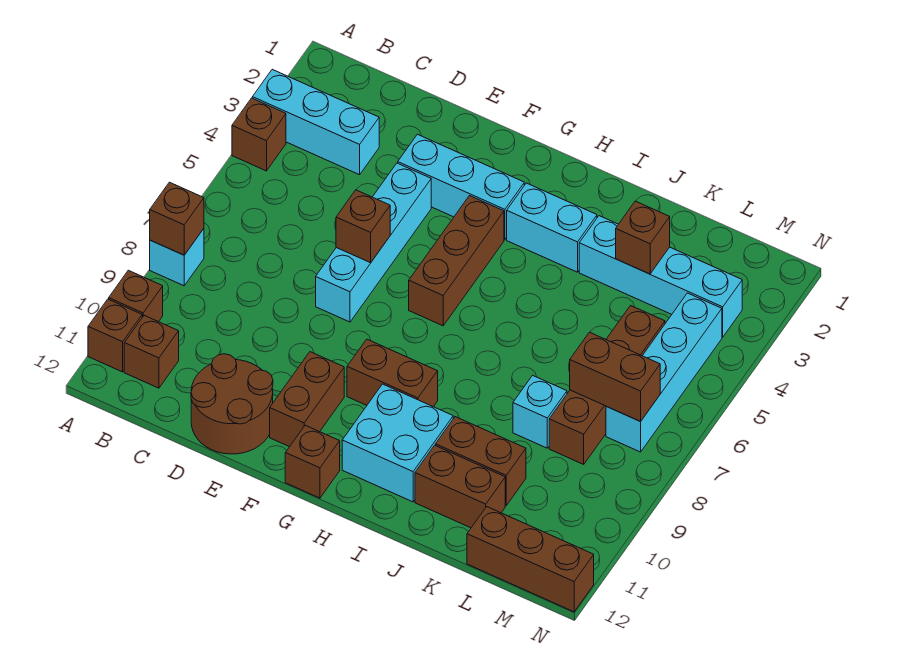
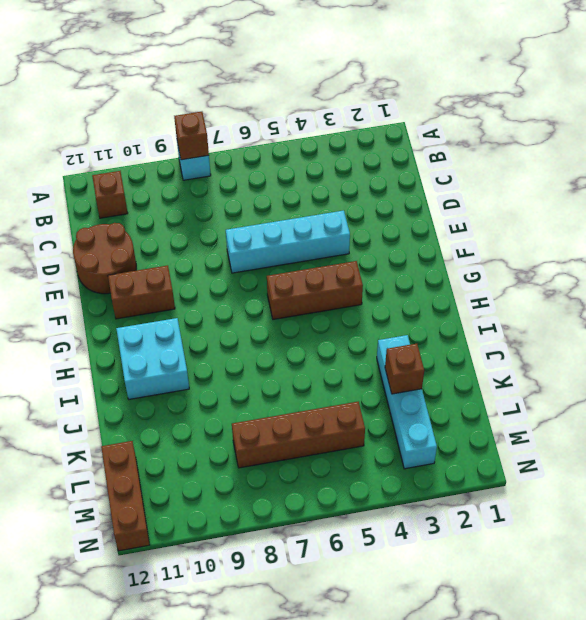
none -> cyan brick A3:C3 level 1
none -> brown brick A4 level 1
none -> brown brick A10 level 1

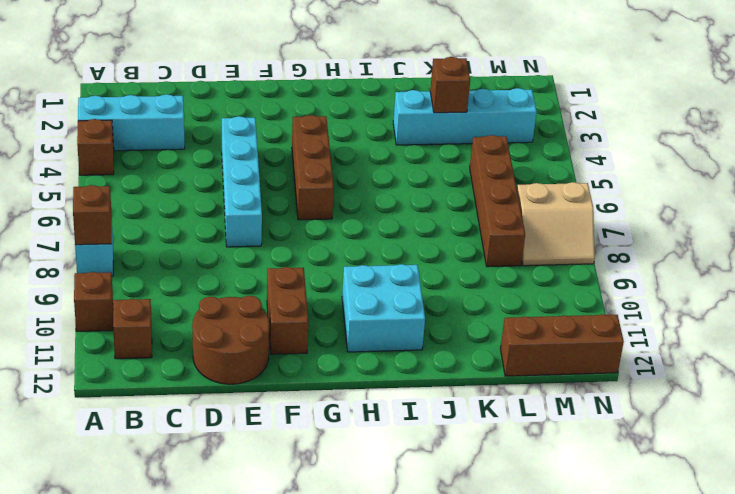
tan slope M7:N8 level 1 top 7 -> cyan brick M4:M7 level 1
none -> brown brick A11 level 1
none -> cyan brick E3:G3 level 1
none -> brown brick G9:H9 level 1

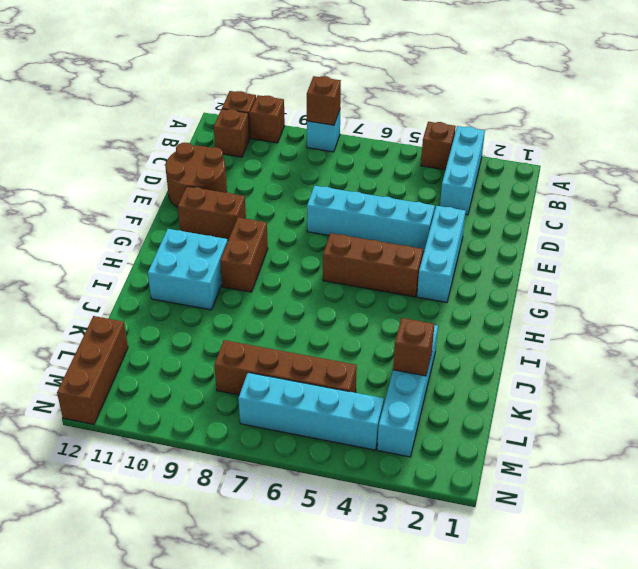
none -> brown brick G12 level 1
none -> cyan brick H3:I3 level 1
none -> brown brick J10:K10 level 1

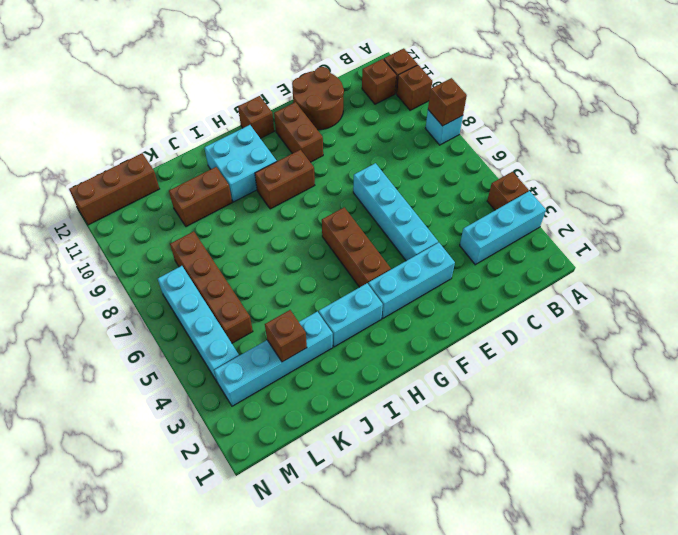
none -> brown brick J11:K11 level 1
none -> cyan brick K8 level 1
none -> brown brick E6 level 2

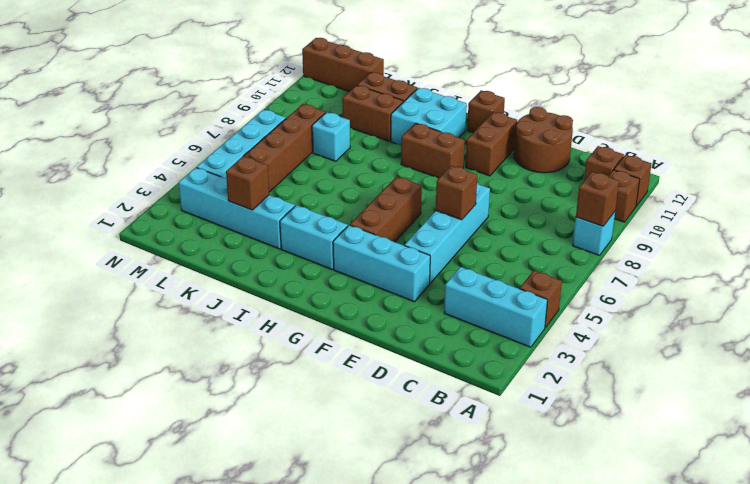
none -> brown brick L7:M7 level 2

